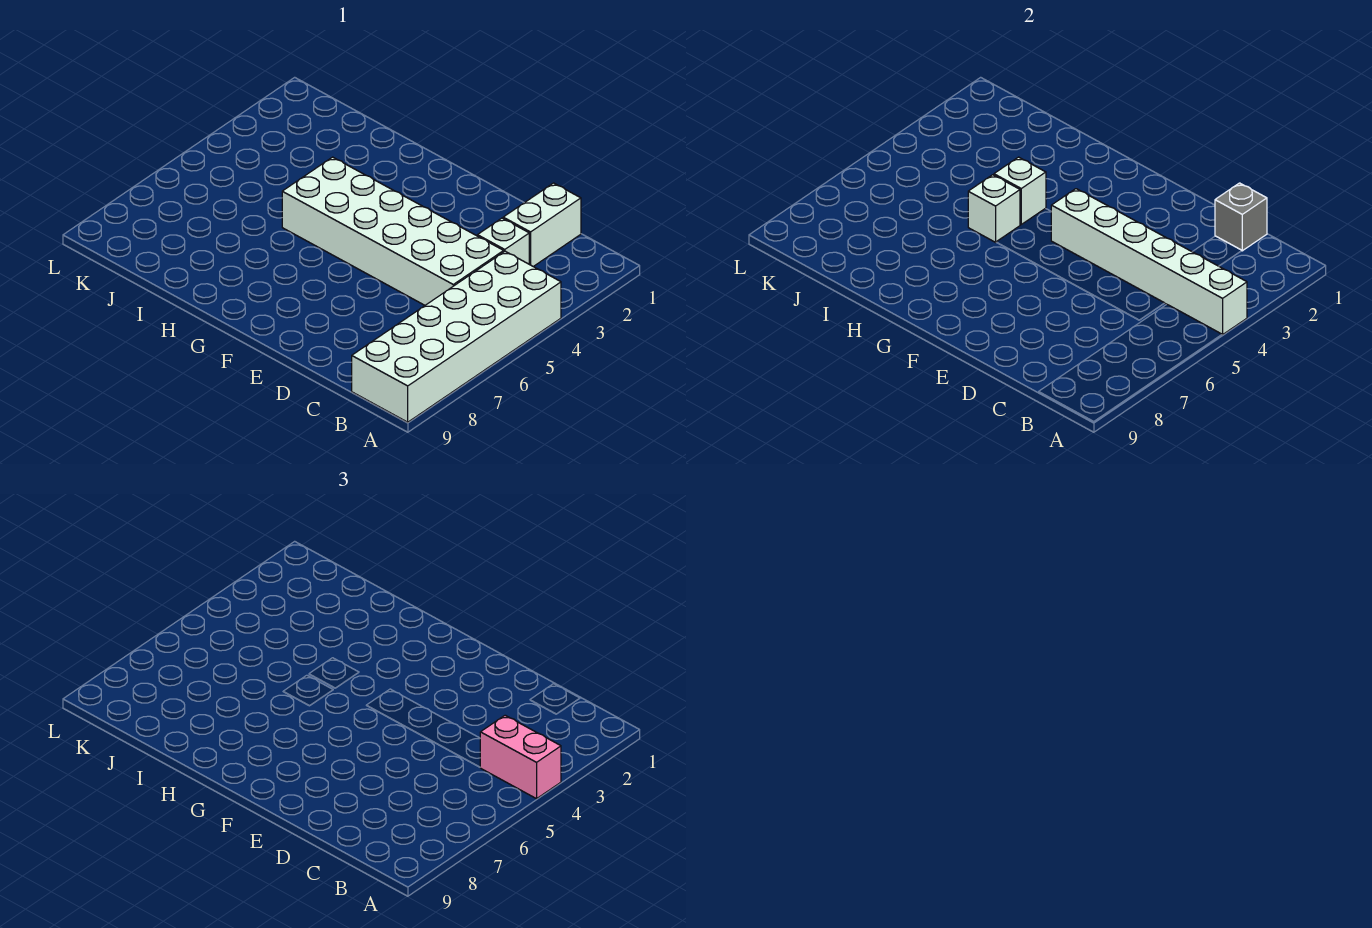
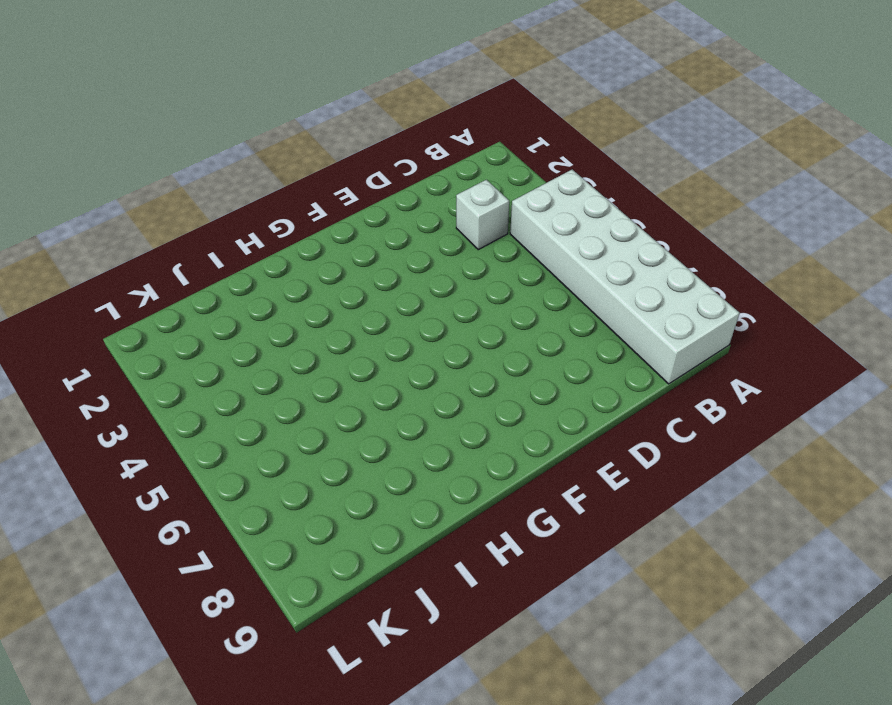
none -> white brick C1:C2 level 1
none -> white brick C4:H5 level 1

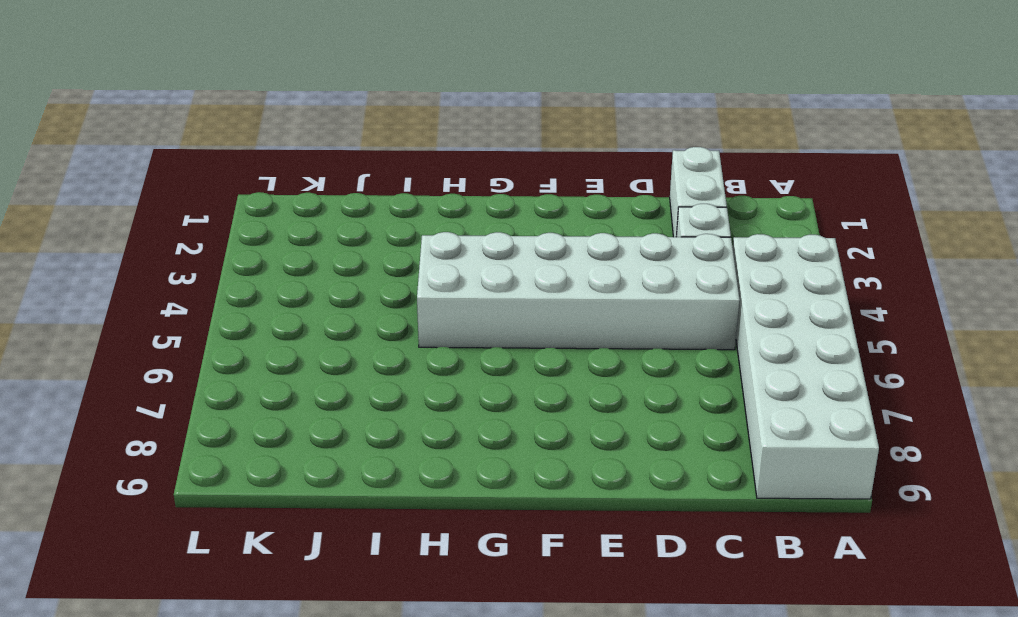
none -> white brick A4:F4 level 2
none -> grey brick C1 level 2

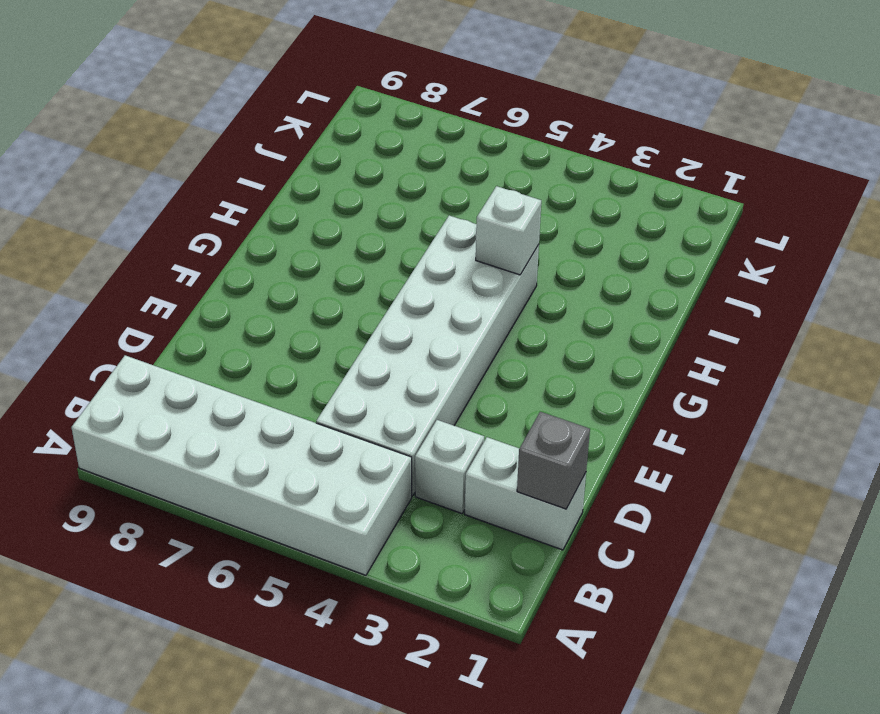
none -> white brick A4:F4 level 2
none -> white brick H5 level 2

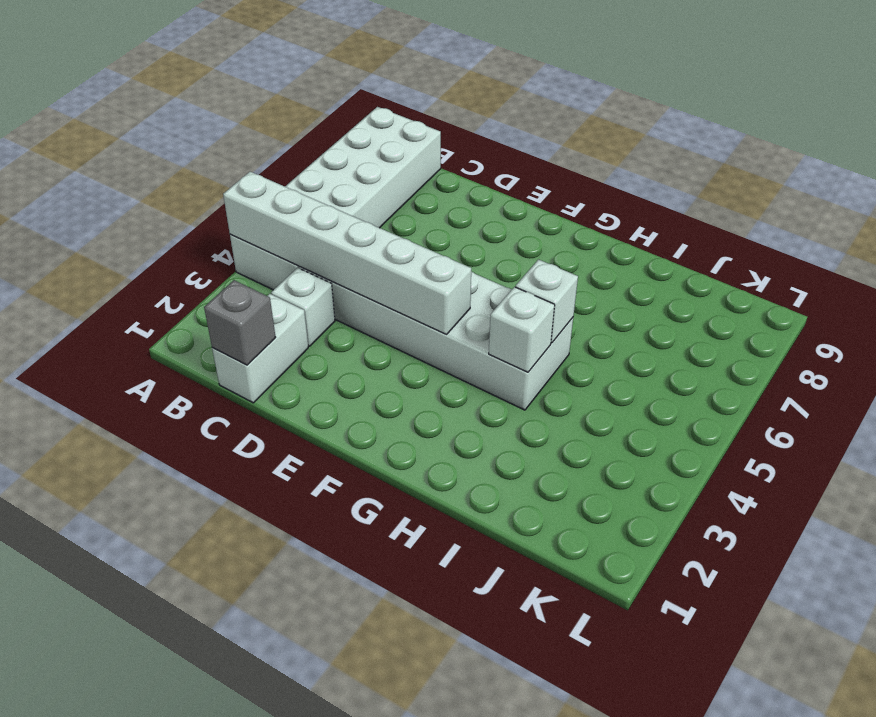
none -> pink brick A4:B4 level 3

